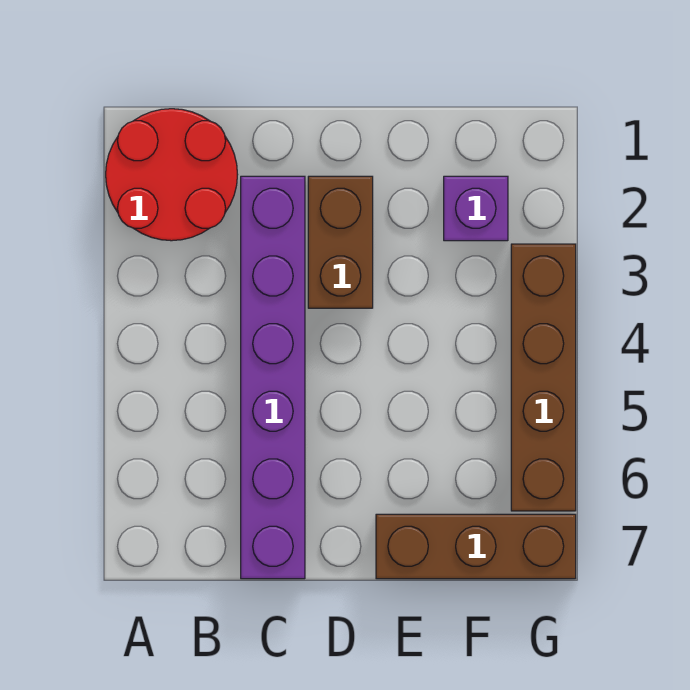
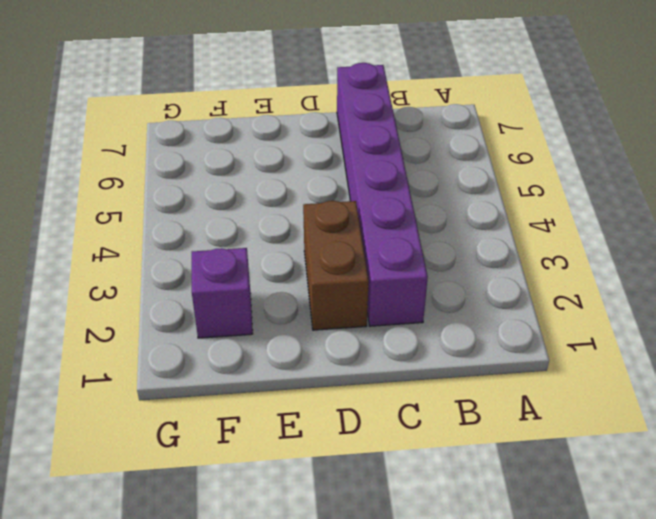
none -> red round brick A1:B2 level 1
none -> brown brick E7:G7 level 1

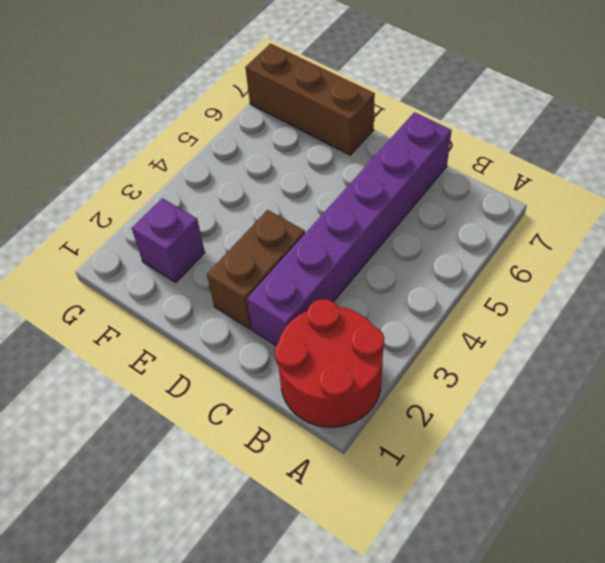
none -> brown brick G3:G6 level 1

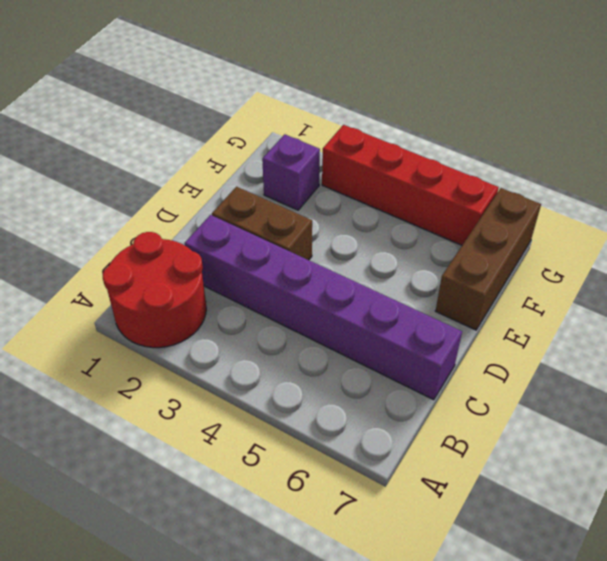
red brick G3:G6 level 1 -> brown brick G3:G6 level 1

